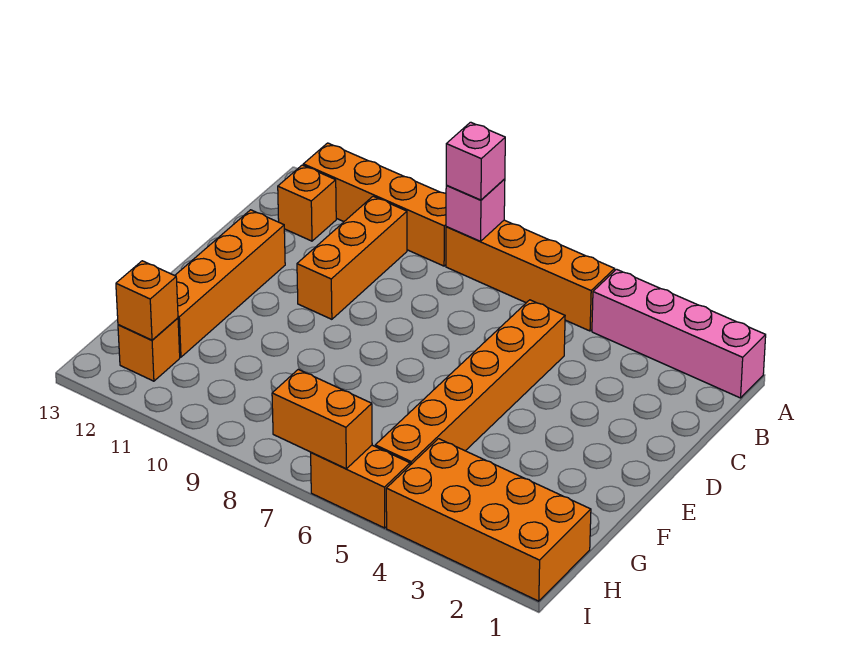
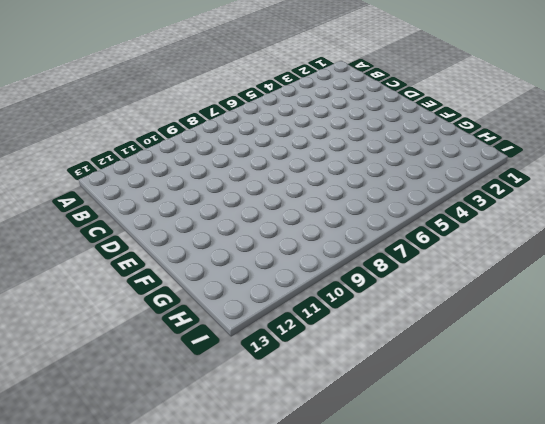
none -> pink brick A1:A4 level 1
none -> orange brick A5:A8 level 1
none -> orange brick A9:A12 level 1

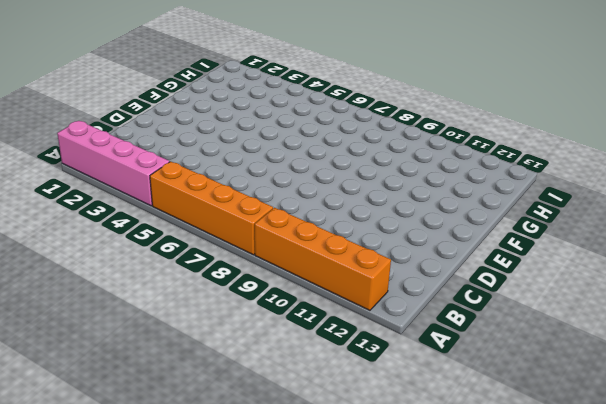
none -> orange brick B10:D10 level 1
none -> orange brick B12 level 1
none -> orange brick C5:H5 level 1

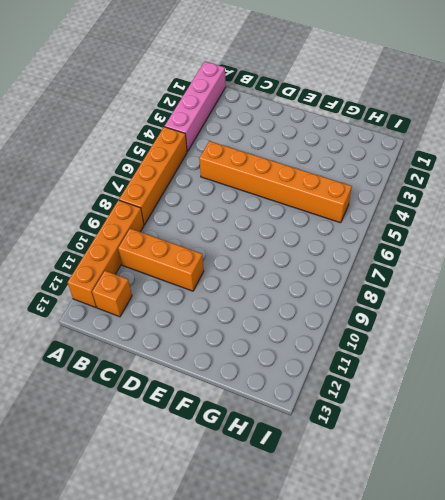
none -> orange brick D12:G12 level 1
none -> orange brick H1:I4 level 1
none -> orange brick H12 level 1

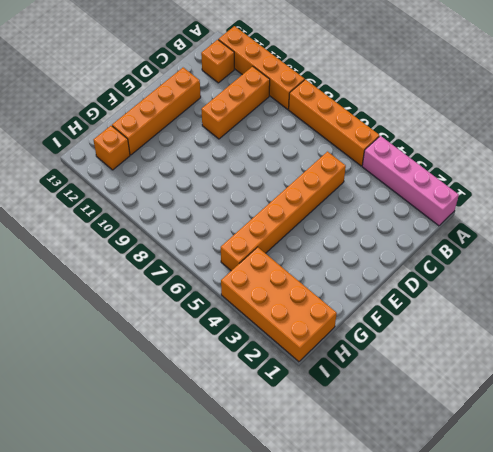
none -> orange brick I5:I6 level 1
none -> pink brick A8 level 2
none -> orange brick H12 level 2

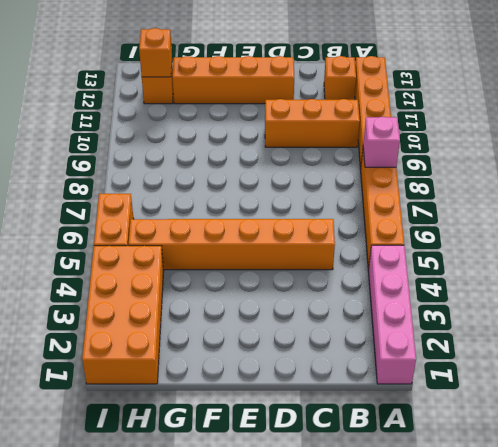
none -> orange brick I6:I7 level 2
none -> pink brick A8 level 3

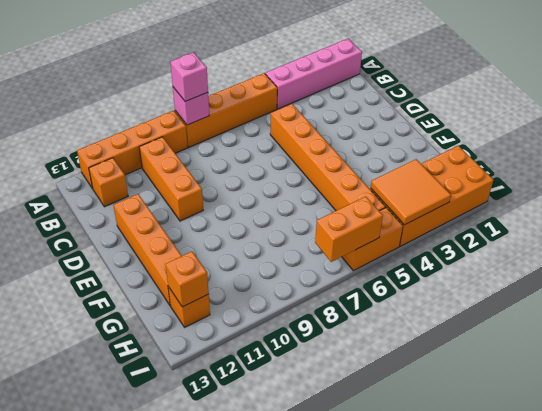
orange tile H3:I4 level 2 -> none

